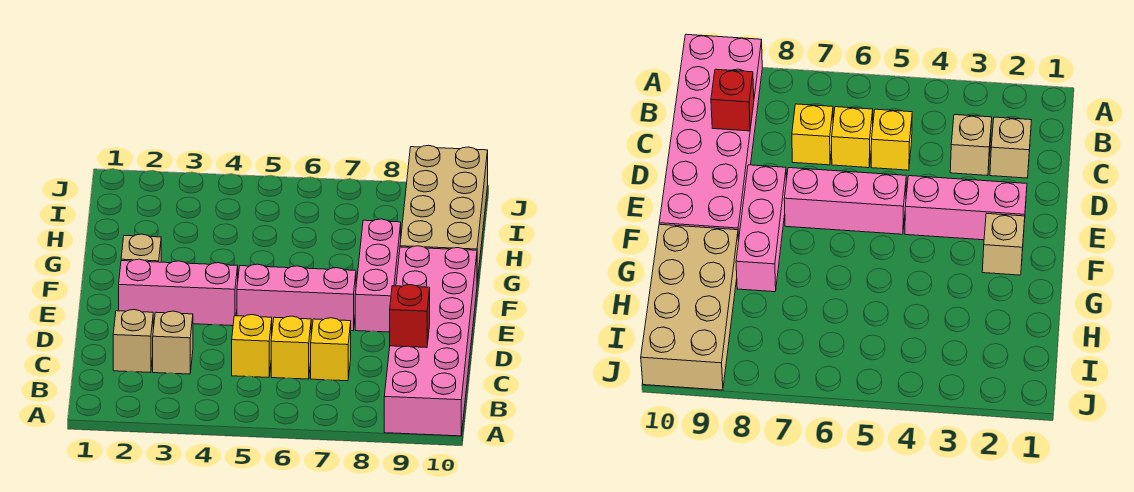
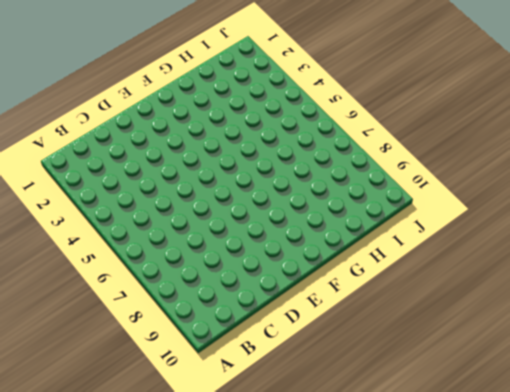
none -> pink brick A9:F10 level 1
none -> tan brick C2 level 1
none -> tan brick C3 level 1

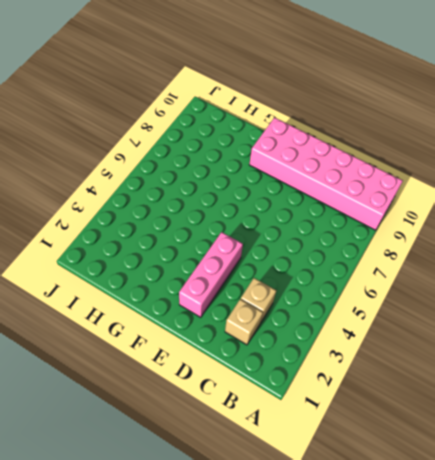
none -> yellow brick C5 level 1
none -> yellow brick C6 level 1
none -> yellow brick C7 level 1

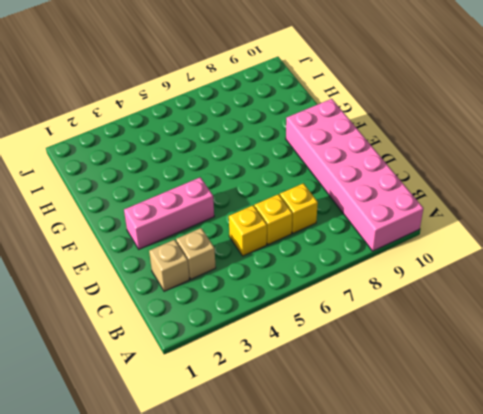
none -> pink brick E5:E7 level 1
none -> pink brick E8:G8 level 1
none -> tan brick F2 level 1

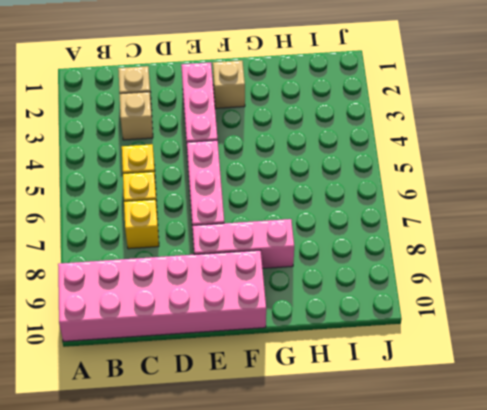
none -> tan brick G9:J10 level 1
none -> red brick C9 level 2

